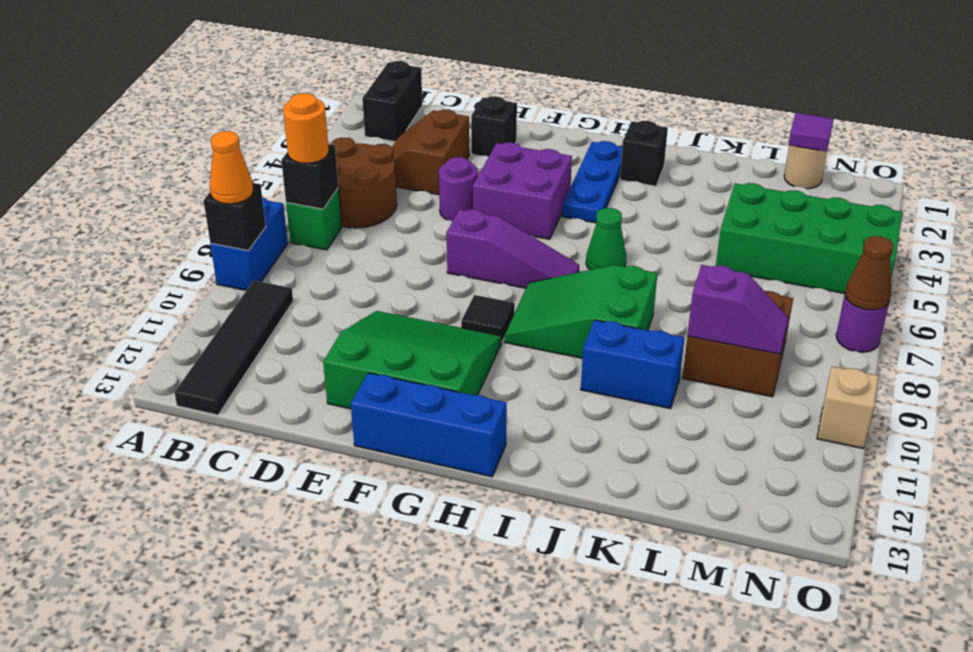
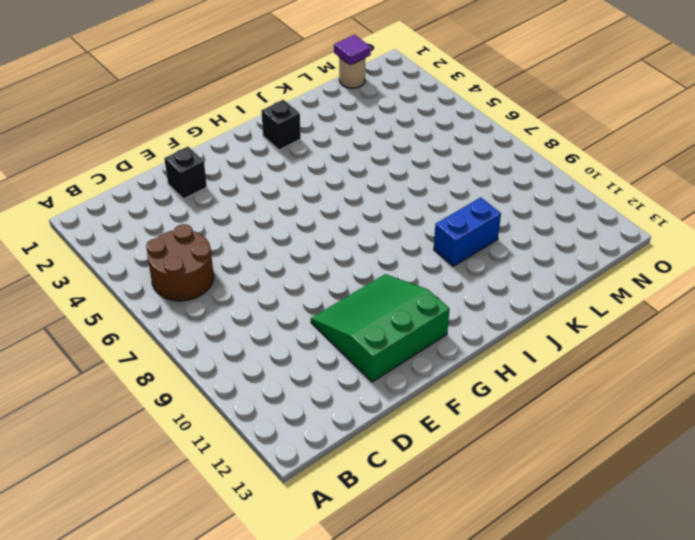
none -> blue brick A8:A9 level 1
none -> black brick B1:B2 level 1
none -> green brick B7 level 1
none -> black tile B10:B13 level 1

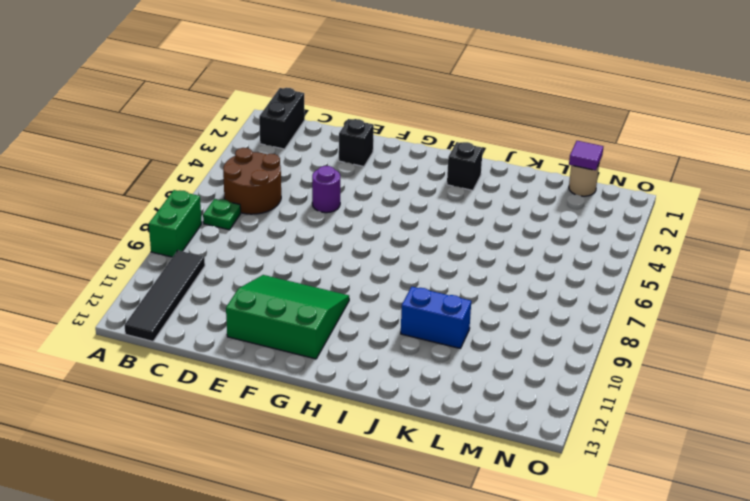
green brick A8:A9 level 1 -> blue brick A8:A9 level 1
green plate B7 level 1 -> green brick B7 level 1
none -> brown slope C3:D4 level 1 top D
none -> purple brick F4:G5 level 1
none -> purple slope F7:H7 level 1 top F
none -> blue brick F13:H13 level 1

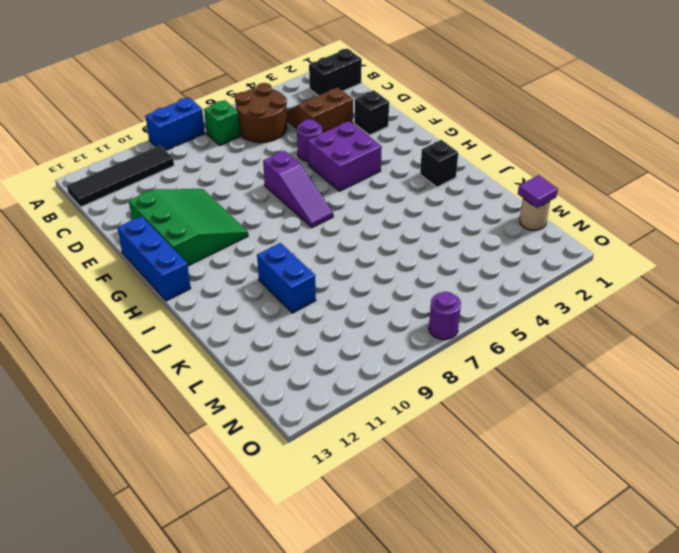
none -> black tile G9 level 1
none -> blue plate H2:H4 level 1
none -> green slope H8:J9 level 1 top J
none -> green cone I6 level 1

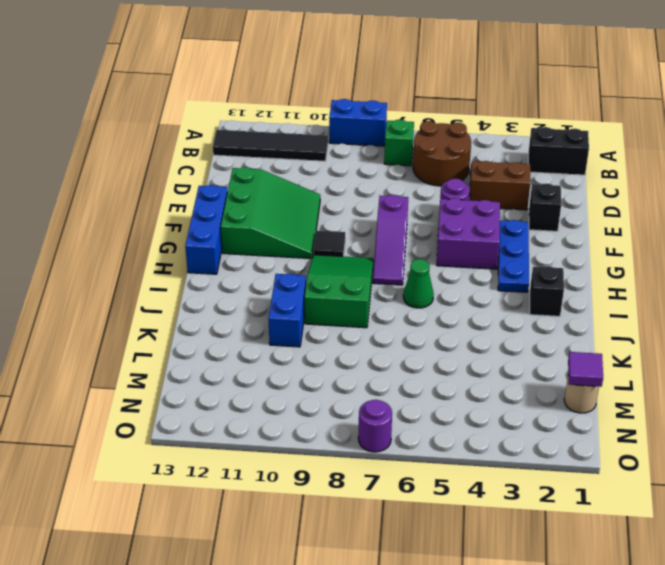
blue plate F3:H3 level 1 -> blue plate H2:H4 level 1
none -> green brick L4:O5 level 1
none -> brown brick L8:M9 level 1
none -> tan brick O10 level 1
none -> black brick A9 level 2

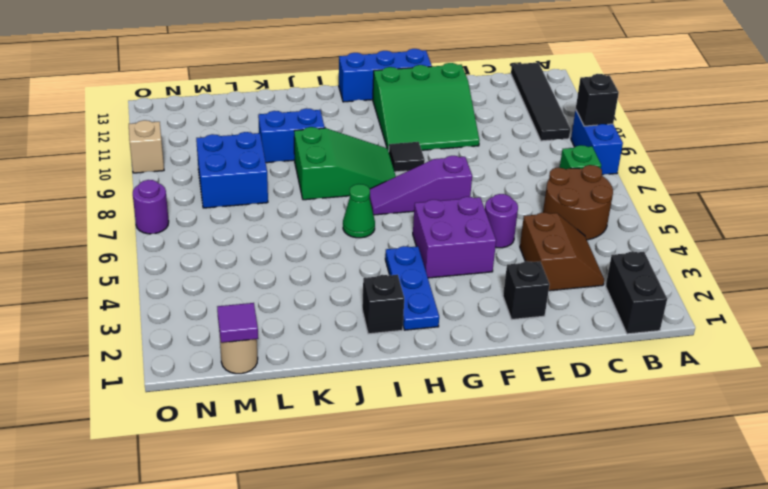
blue brick L8:M9 level 1 -> brown brick L8:M9 level 1
none -> green brick L4:O5 level 1
none -> black brick B7 level 2
none -> purple slope L9:M9 level 2 top L
none -> brown cone O7 level 2

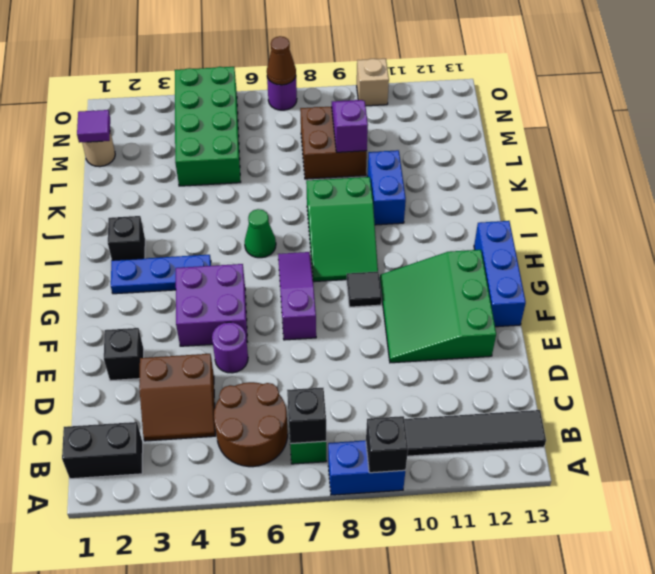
none -> orange cone A9 level 3
none -> orange round brick B7 level 3

